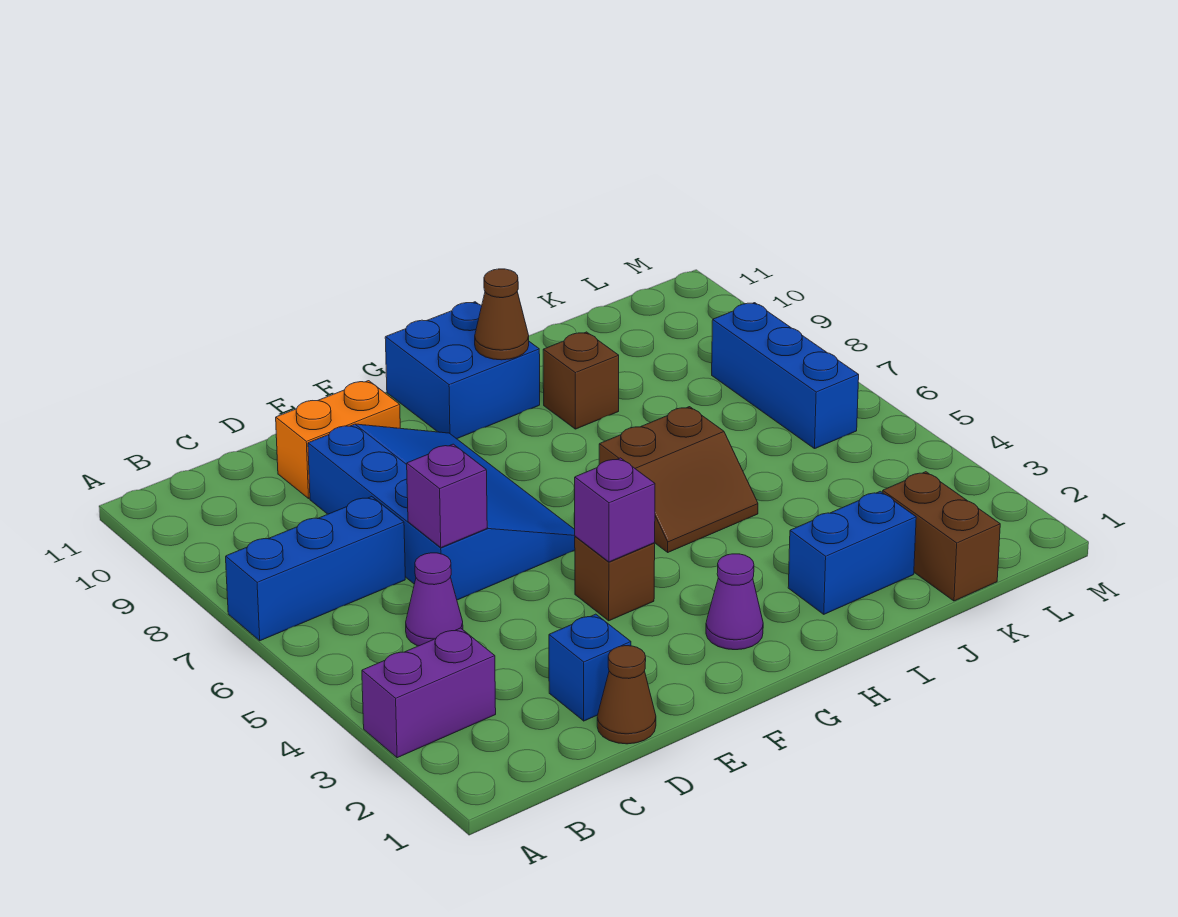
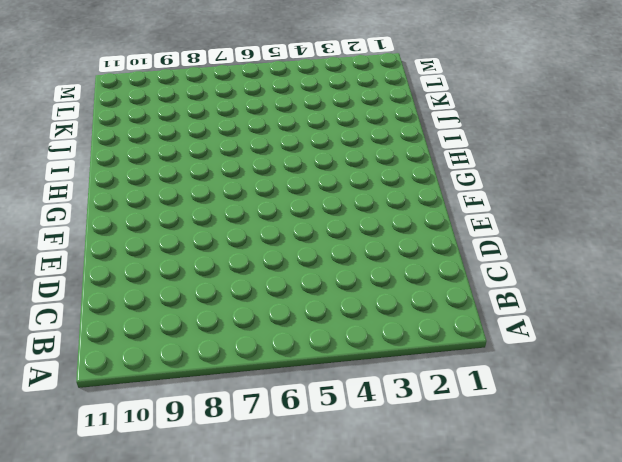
none -> purple brick A3:B3 level 1
none -> blue brick A7:C7 level 1
none -> purple cone C5 level 1

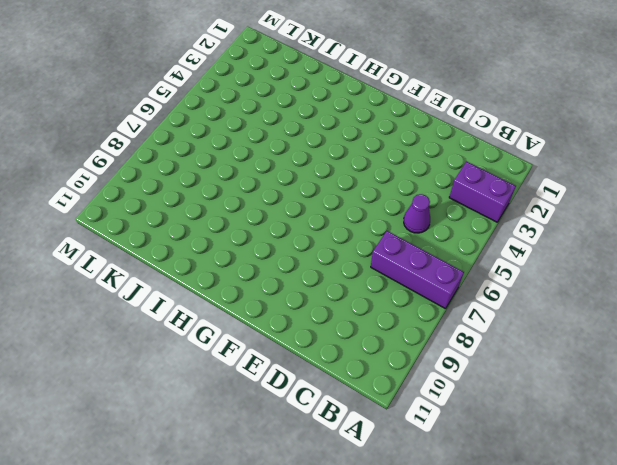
purple brick A7:C7 level 1 -> blue brick A7:C7 level 1
none -> brown cone D1 level 1
none -> blue brick D2 level 1
none -> blue slope D6:F9 level 1 top D

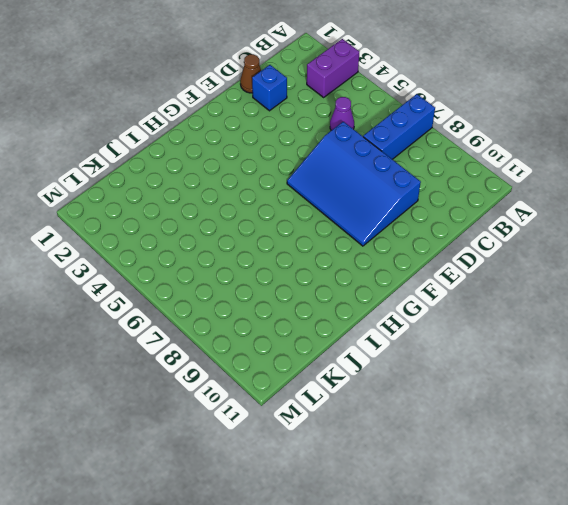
none -> orange brick D10:E10 level 1
none -> brown brick F4 level 1
none -> purple cone G2 level 1

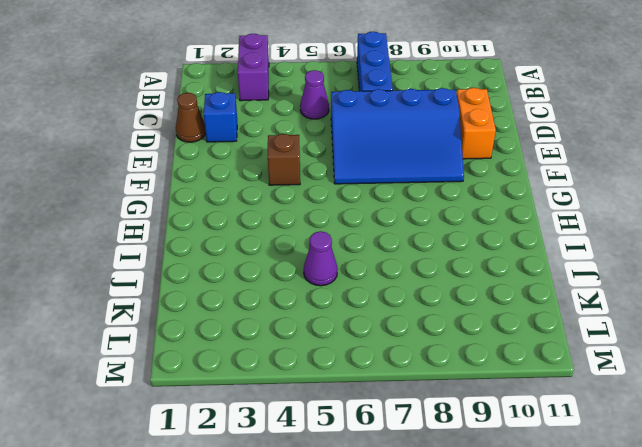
purple cone J5 level 1 -> purple cone G2 level 1
none -> blue brick G10:H11 level 1
none -> brown slope H5:I6 level 1 top 6
none -> blue brick I2:J2 level 1

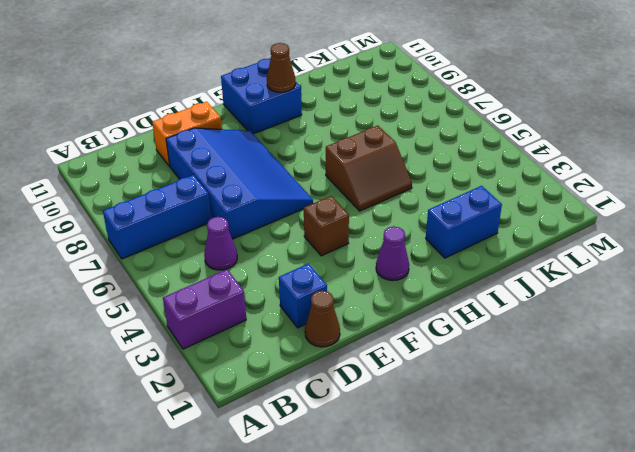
none -> brown brick I9 level 1
none -> brown brick K1:K2 level 1
none -> blue brick L6:L8 level 1

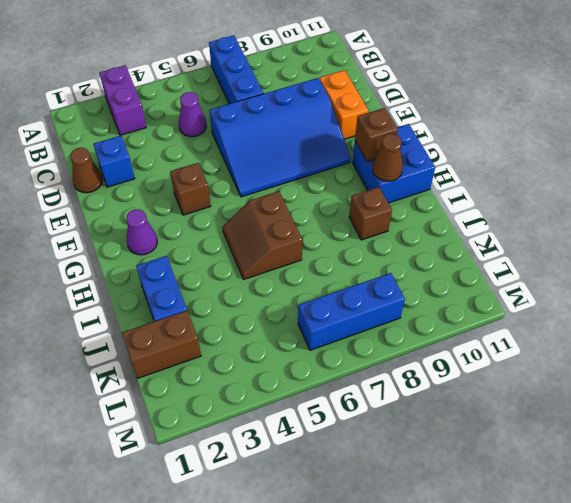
brown brick G10 level 2 -> none
none -> purple brick D6 level 2
none -> purple brick F4 level 2

